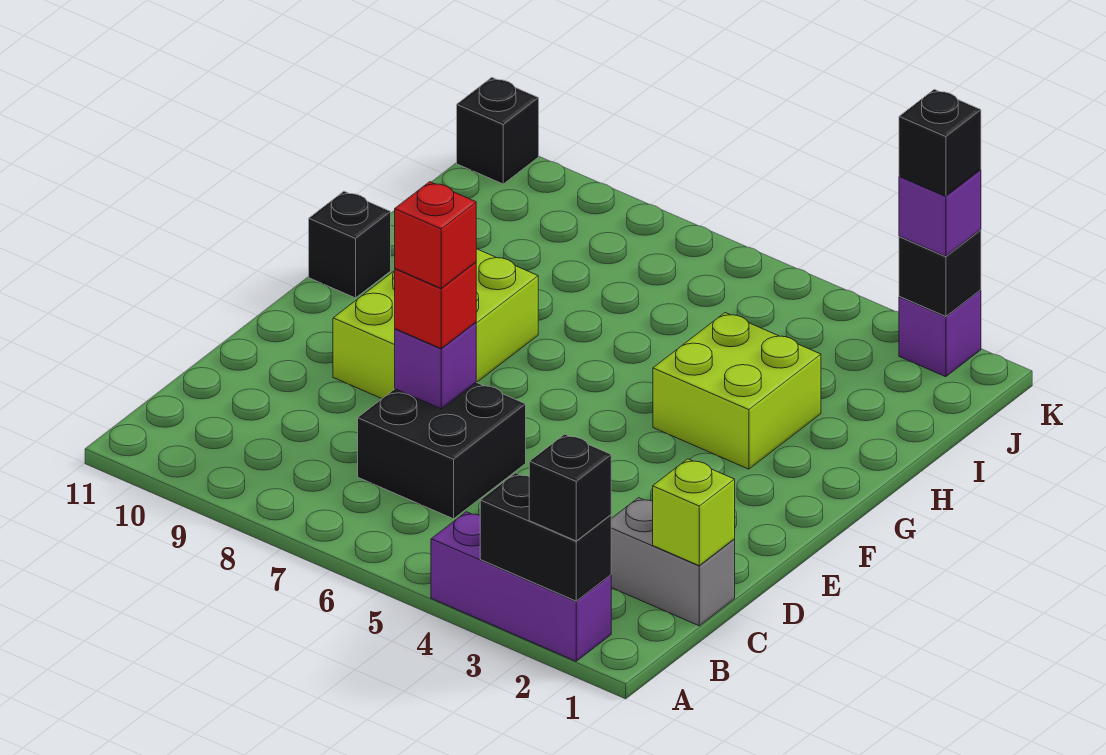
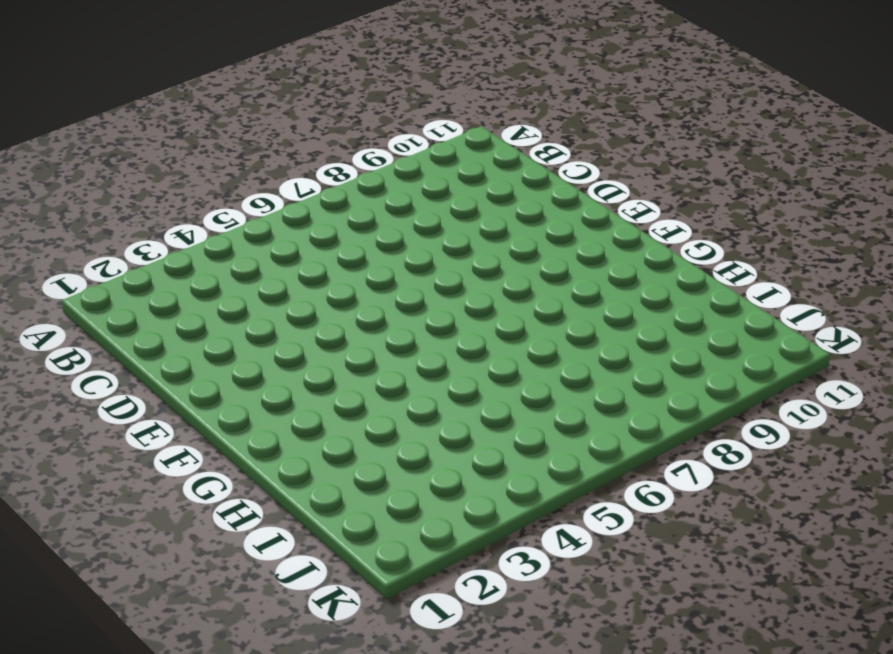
none -> purple brick A2:A4 level 1
none -> grey brick C1:C2 level 1
none -> black brick C6:D7 level 1

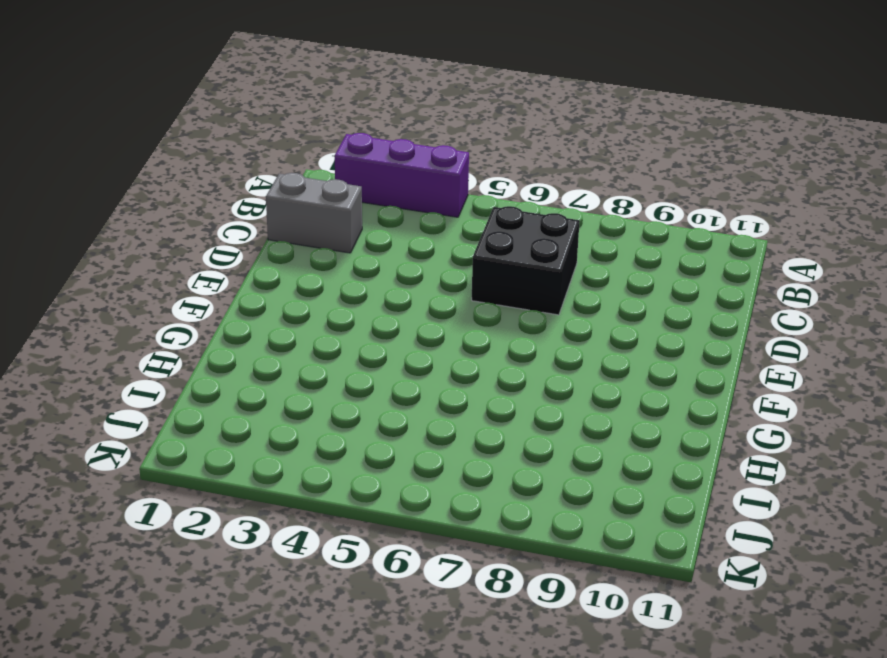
none -> lime brick E8:G9 level 1
none -> lime brick G3:H4 level 1
none -> black brick G11 level 1

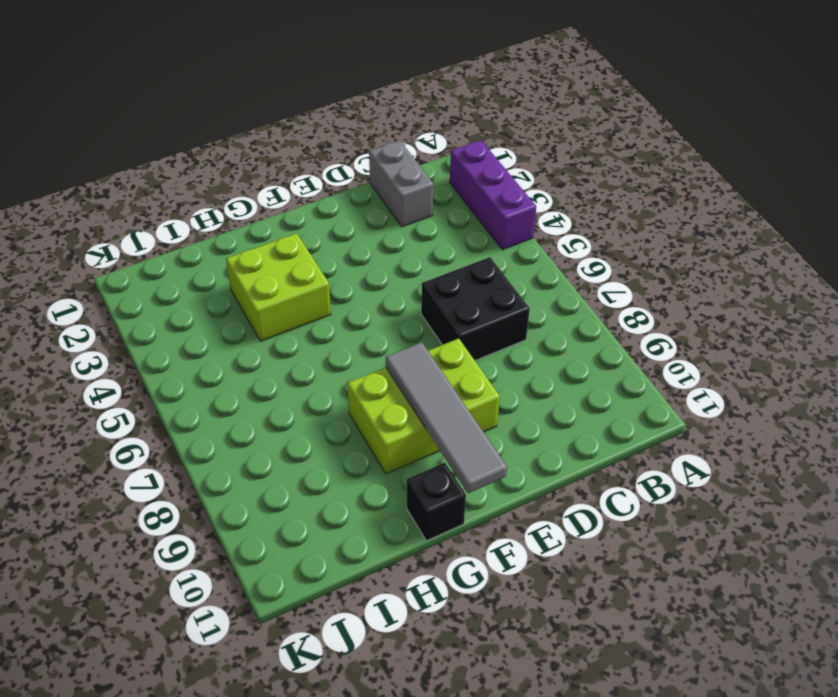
grey tile F8:F11 level 2 -> none
none -> purple brick K2 level 1
none -> black brick K11 level 1
none -> black brick A2:A3 level 2

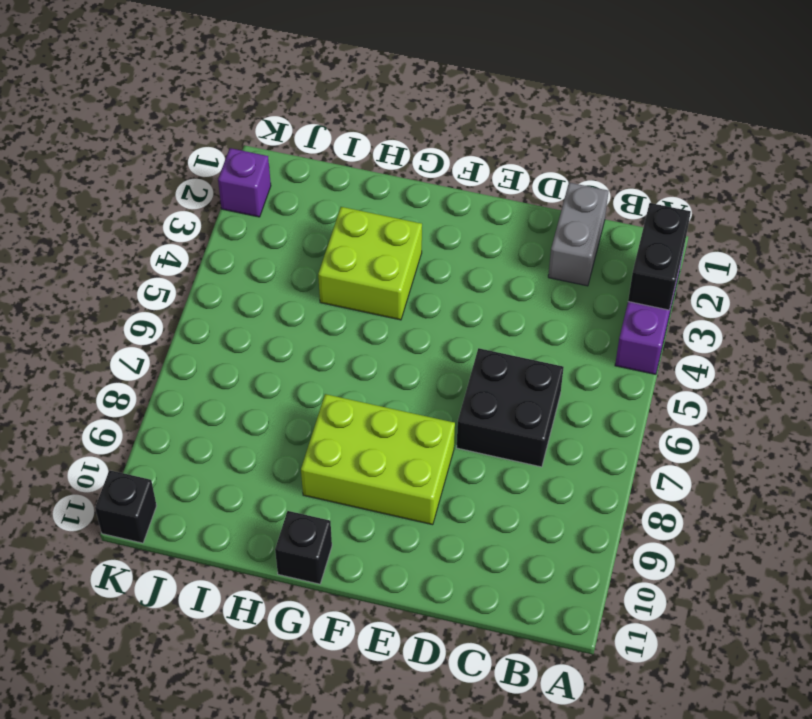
none -> lime brick C1 level 2
none -> purple brick D7 level 2
none -> black brick K2 level 2

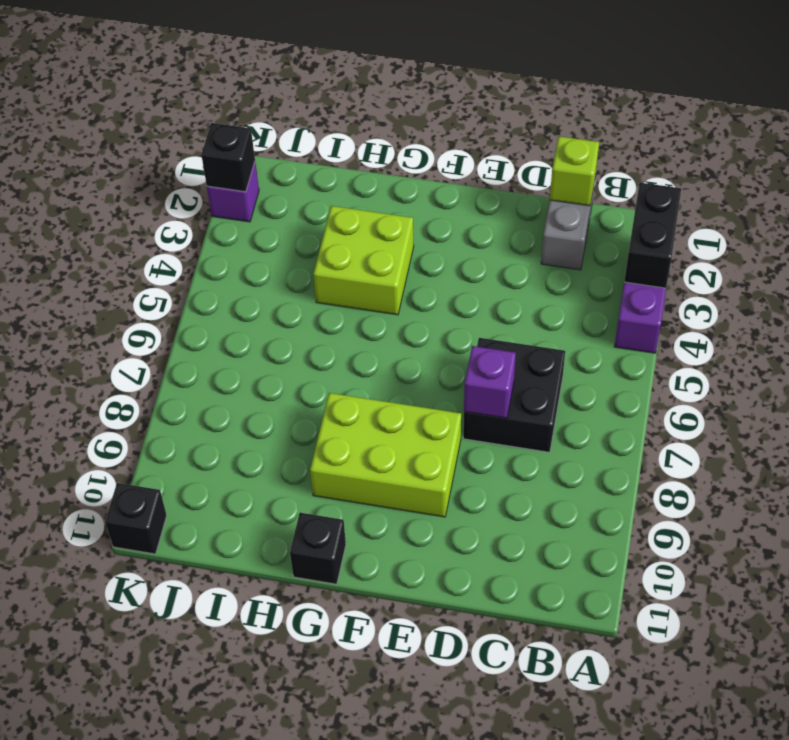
none -> black brick A2 level 3
none -> red brick D7 level 3
none -> purple brick K2 level 3

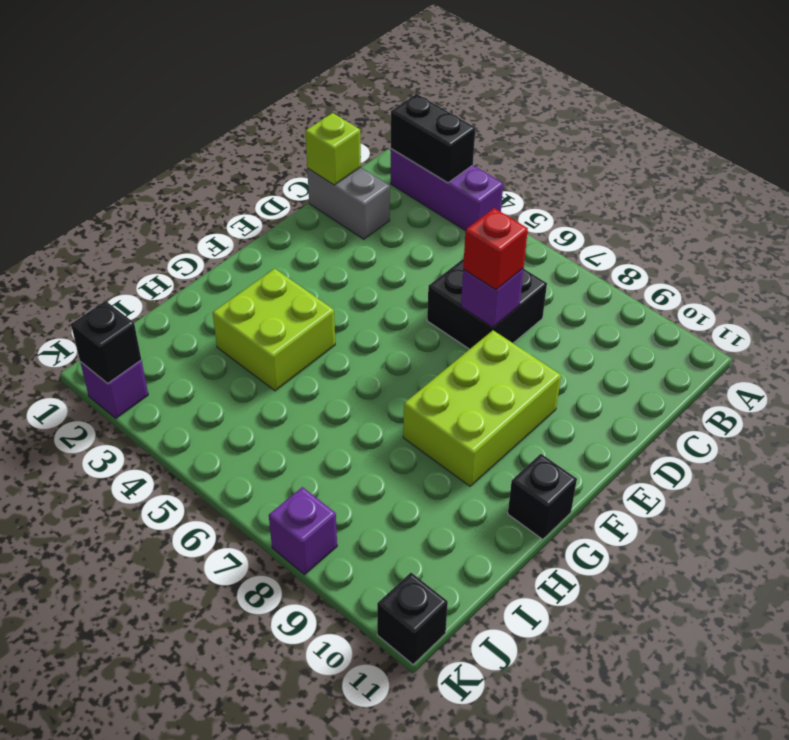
purple brick K8 level 1 -> purple brick K2 level 3
none -> black brick A2 level 3
none -> red brick D7 level 4
none -> black brick K2 level 4

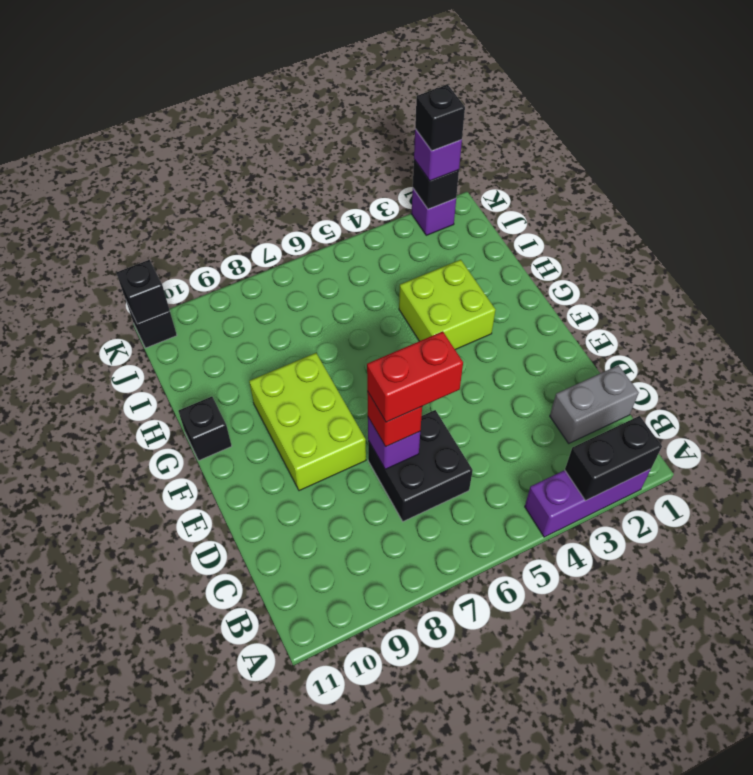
red brick D6:D7 level 4 -> red brick D7 level 4
black brick K11 level 2 -> black brick A2 level 3
none -> lime brick C1 level 2

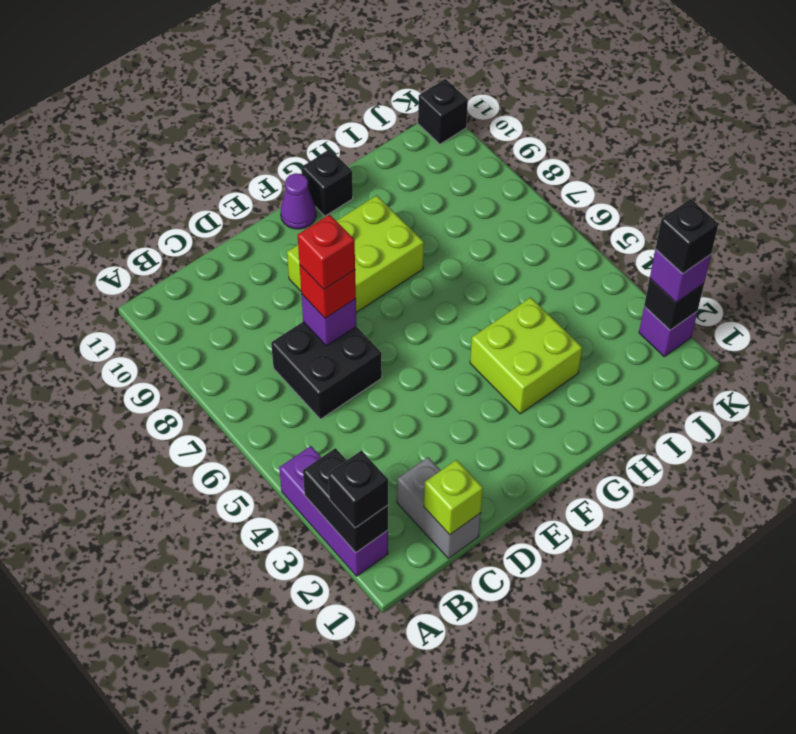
purple cone F11 level 1 -> none

